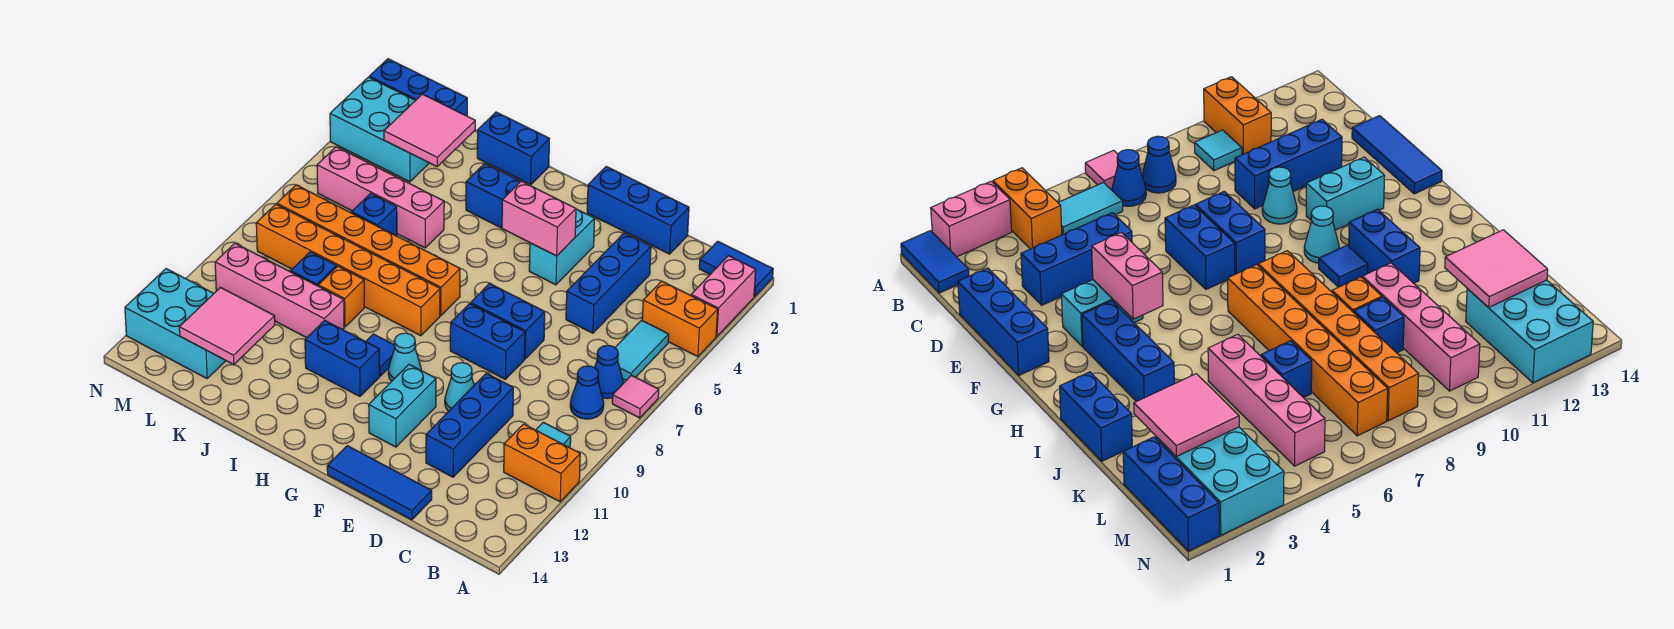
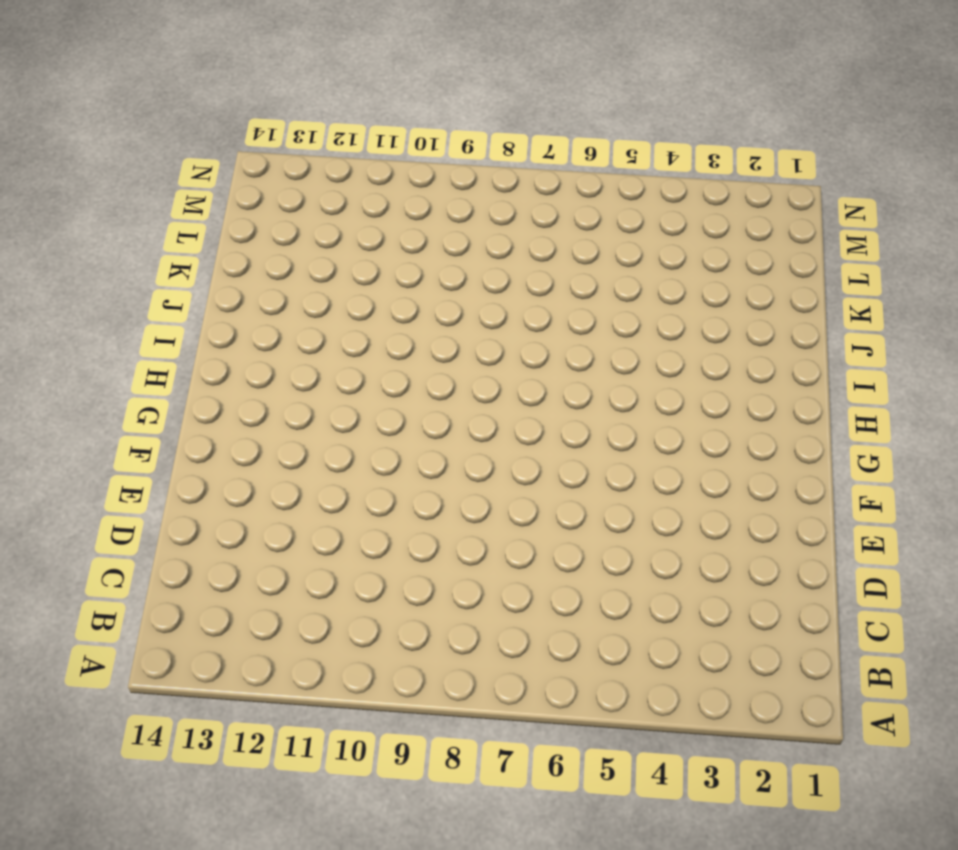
none -> blue tile A1:B1 level 1
none -> pink brick A2:A3 level 1
none -> orange brick A4:B4 level 1
none -> pink tile A7 level 1

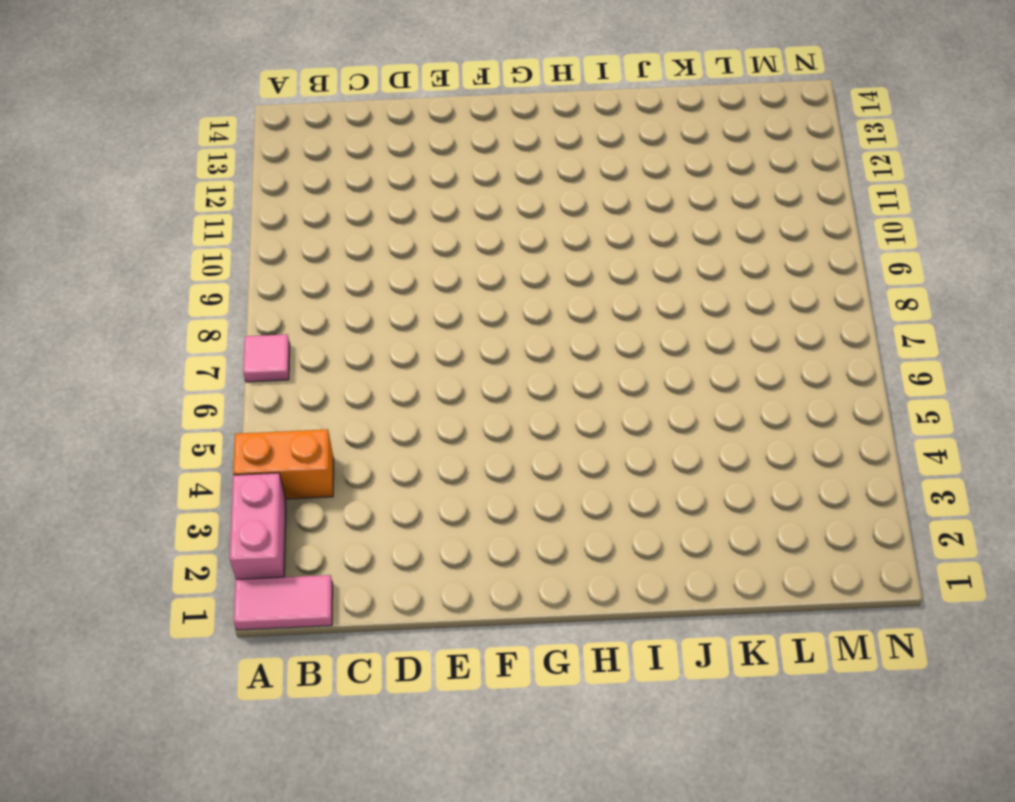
pink tile A1:B1 level 1 -> blue tile A1:B1 level 1
none -> orange brick A11:B11 level 1
none -> cyan tile B5:B6 level 1
none -> blue cone B7 level 1
none -> blue cone B8 level 1

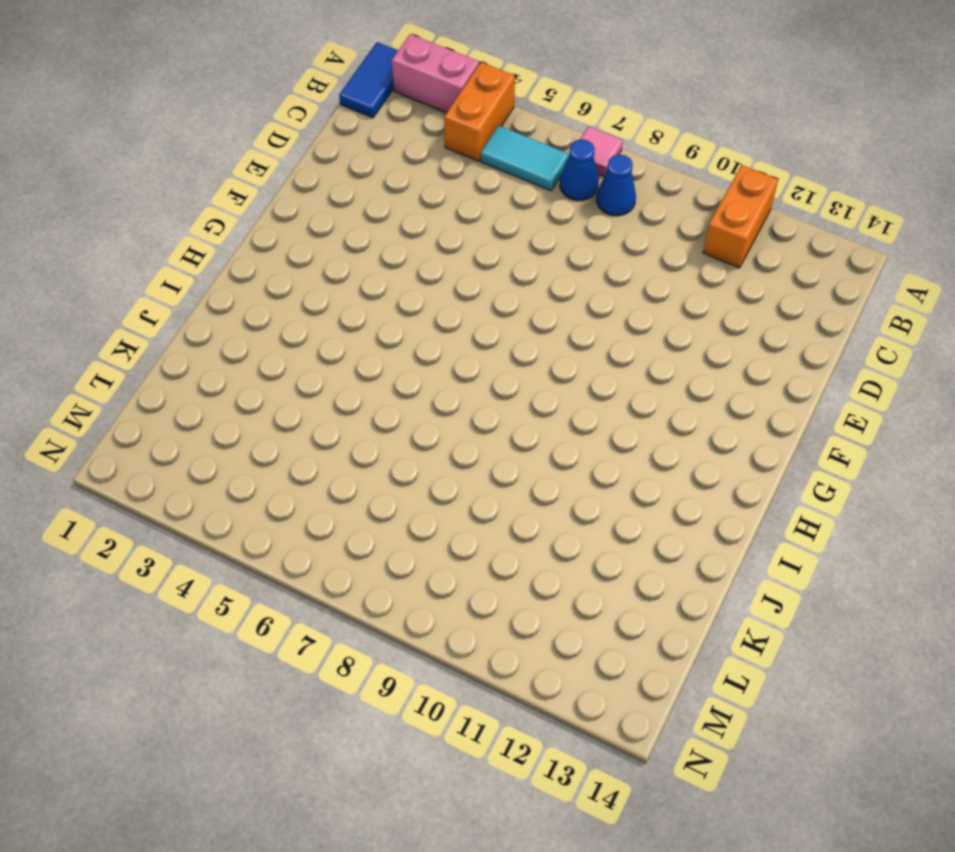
none -> cyan tile B10 level 1
none -> blue brick D1:F1 level 1
none -> blue brick D3:D5 level 1
none -> blue brick D10:D12 level 1

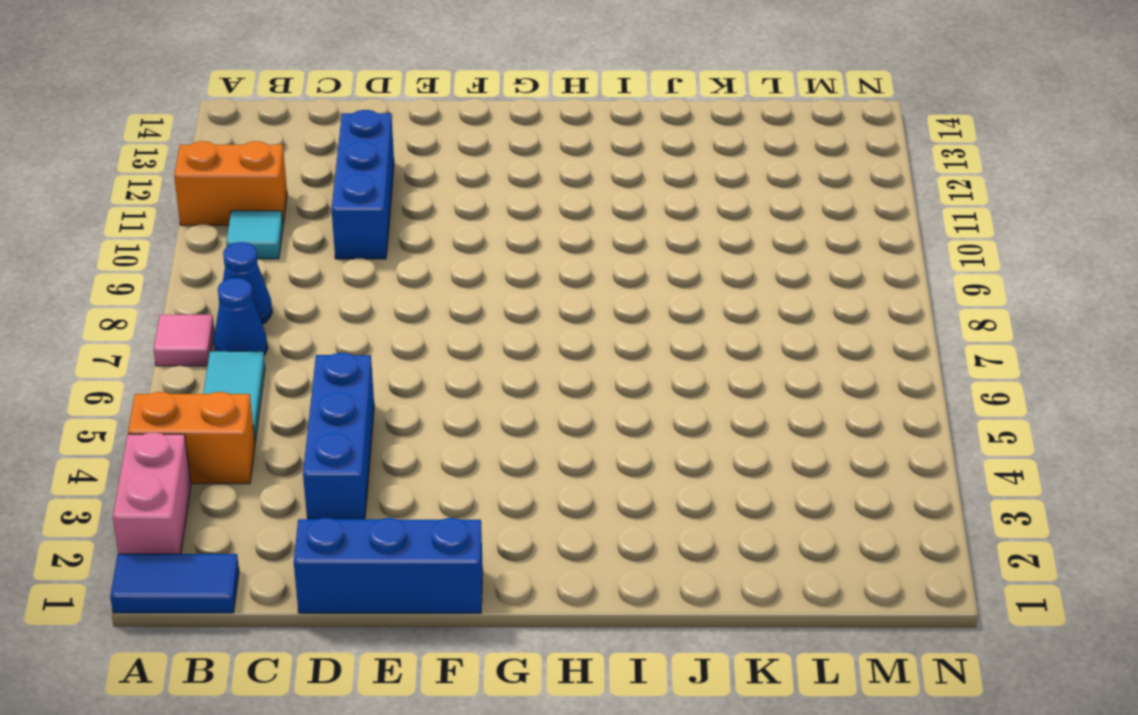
none -> blue tile D14:F14 level 1
none -> blue brick E7:F7 level 1
none -> blue brick E8:F8 level 1
none -> cyan cone E10 level 1

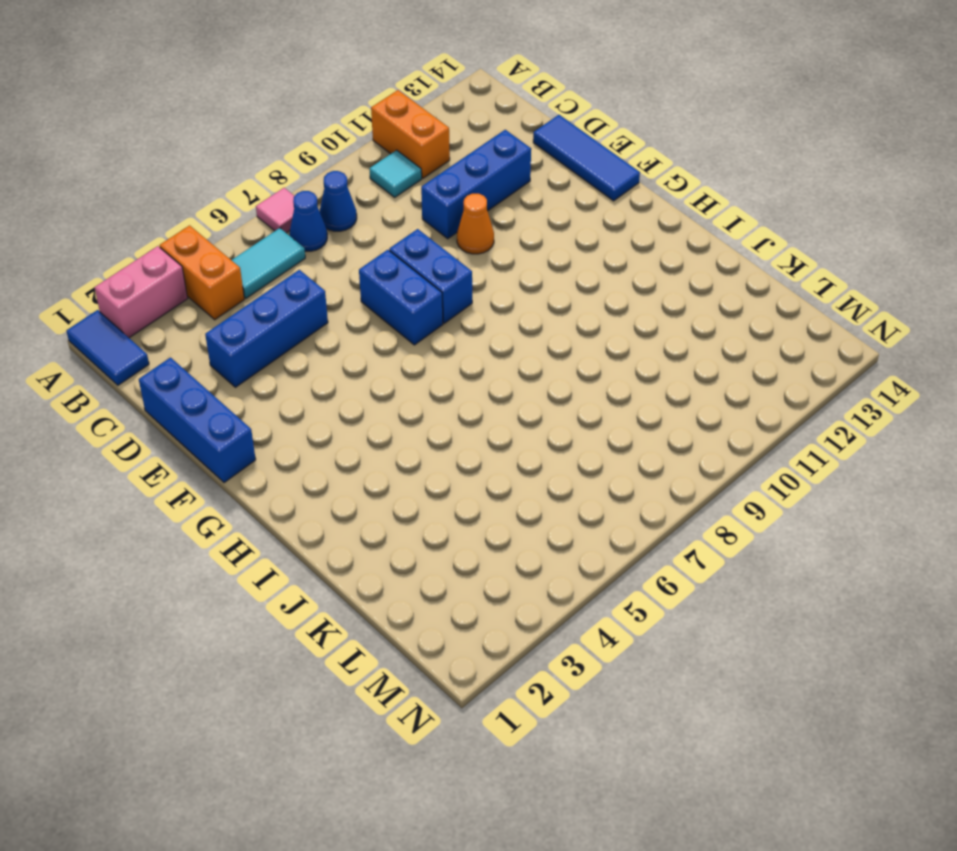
orange cone E10 level 1 -> cyan cone E10 level 1
none -> cyan brick F3:F4 level 1
none -> cyan brick F11:F12 level 1
none -> blue brick G3:I3 level 1
none -> cyan cone G10 level 1

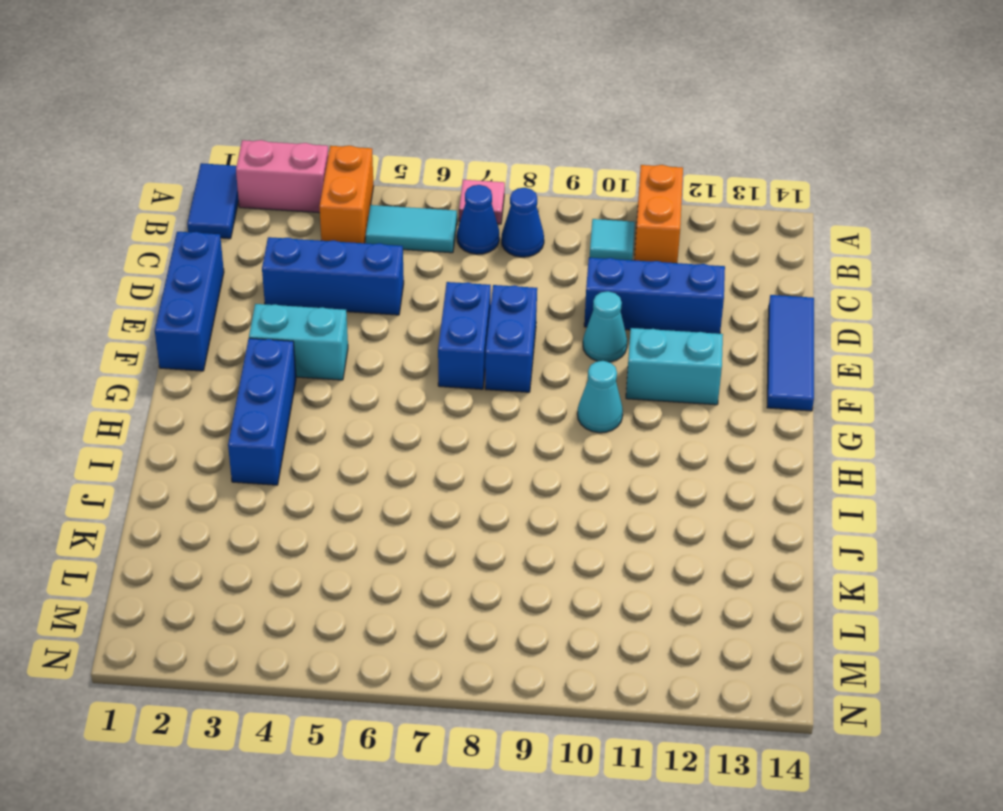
none -> orange brick H7:M7 level 1
none -> orange brick H8:M8 level 1
none -> blue tile H10 level 1
none -> blue brick H11:I11 level 1

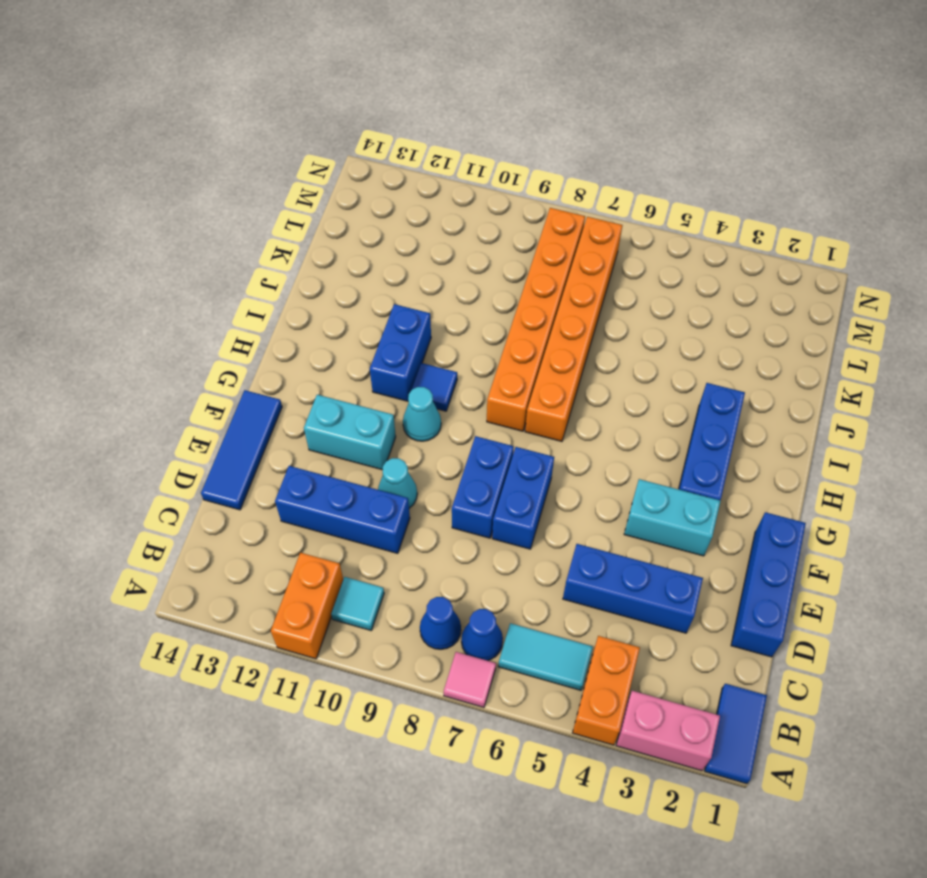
none -> blue brick I1:J1 level 1
none -> pink brick J5:M5 level 1
none -> orange brick J9 level 1
none -> pink brick J10:M10 level 1

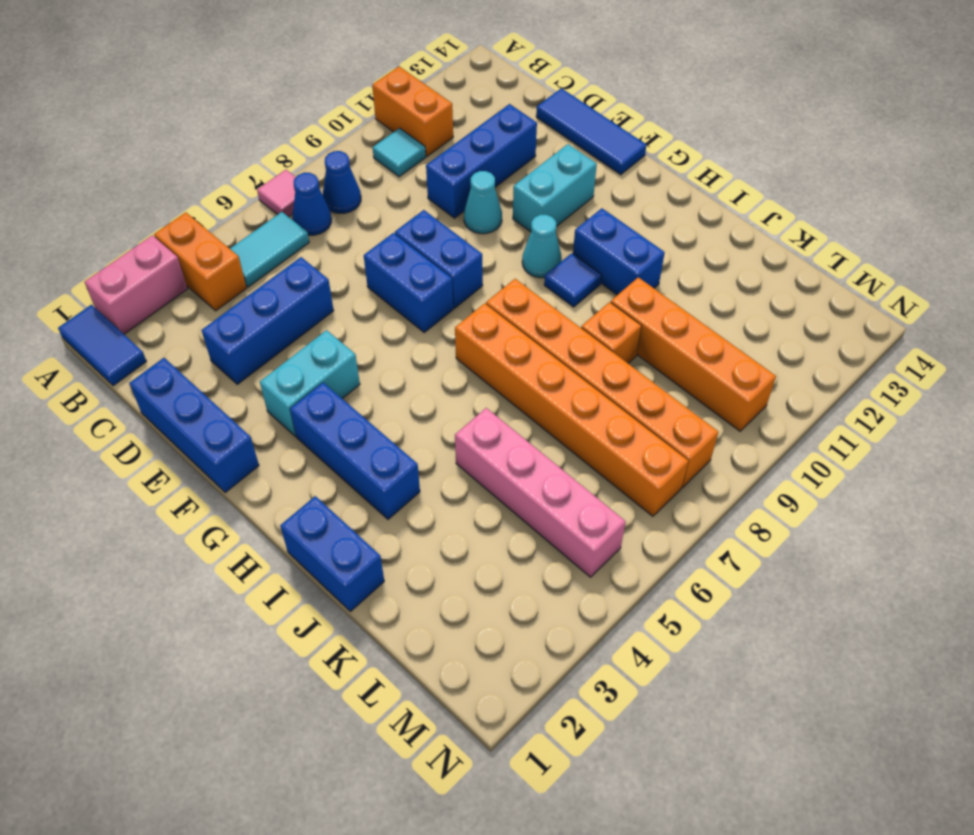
orange brick J10:M10 level 1 -> pink brick J10:M10 level 1
none -> blue brick K6 level 1
none -> blue brick K9 level 1
none -> blue brick L1:N1 level 1
none -> cyan brick L2:N3 level 1

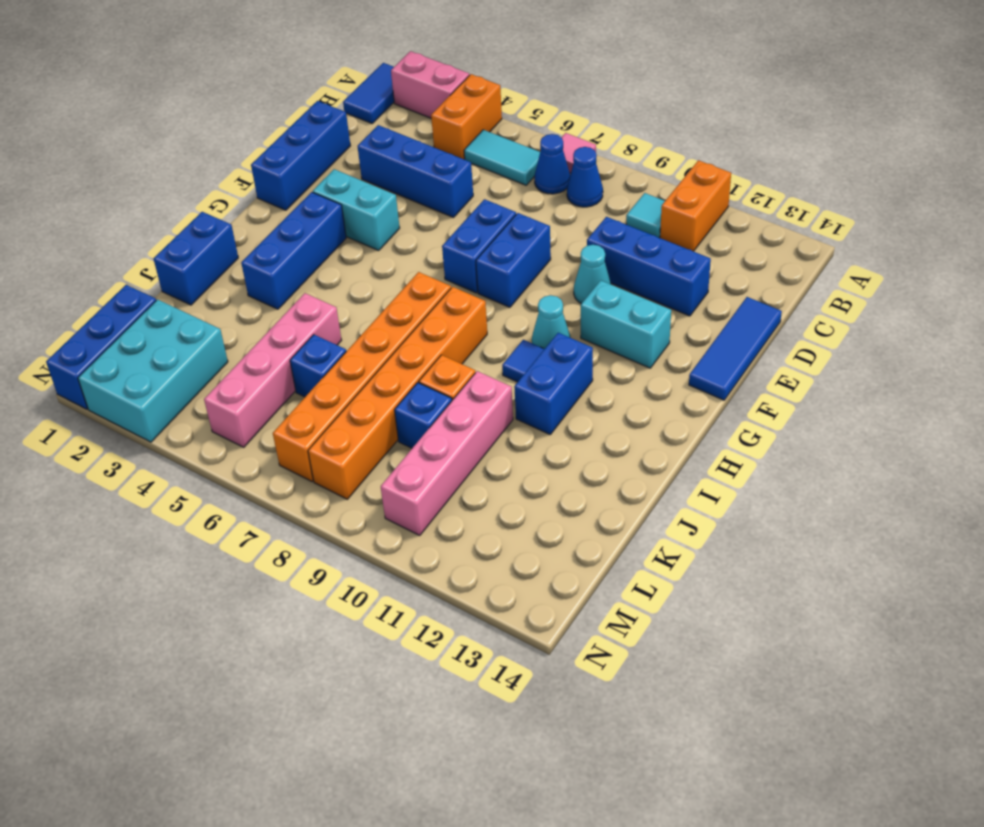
none -> cyan brick L12:N13 level 1
none -> pink brick F4:G4 level 2
none -> pink tile K2:L3 level 2
none -> pink tile K12:L13 level 2

